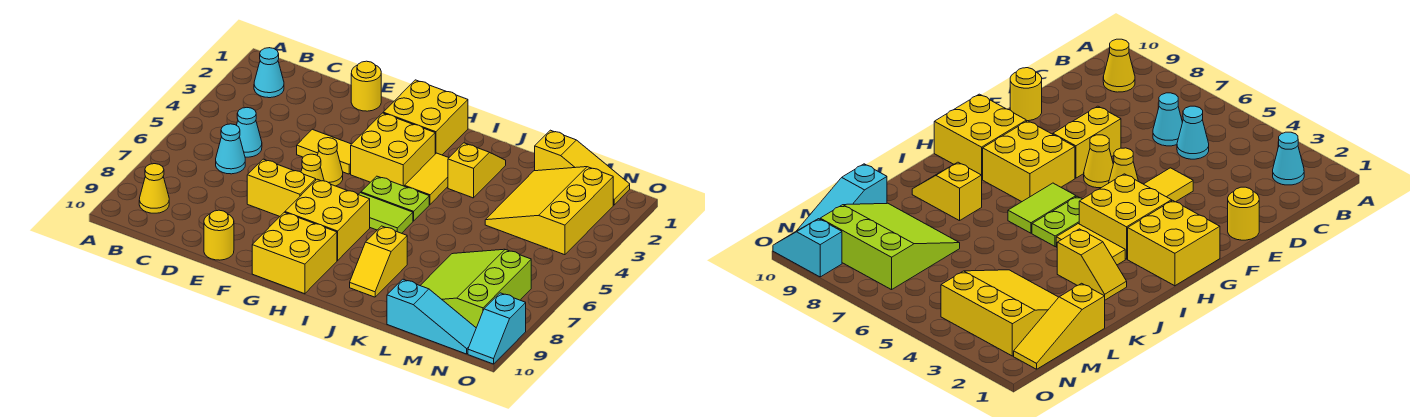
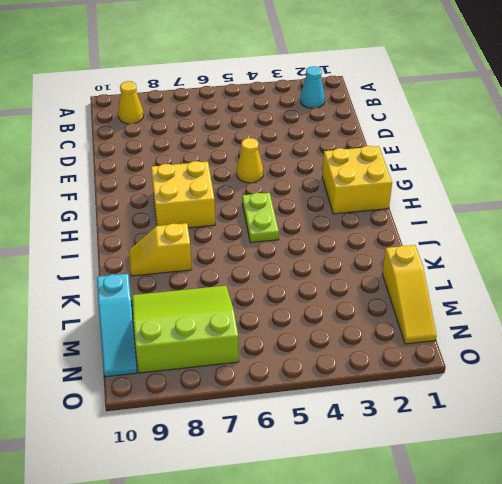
none -> cyan cone C5 level 1
none -> cyan cone C6 level 1
none -> yellow round brick E1 level 1

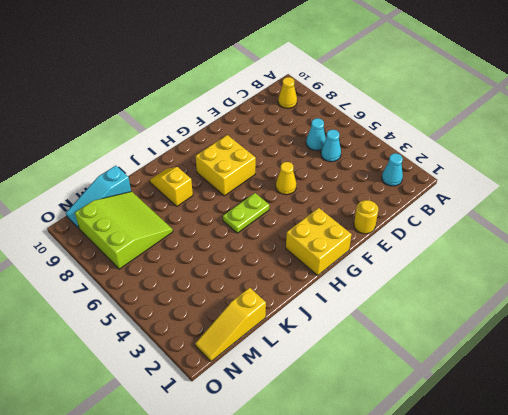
none -> yellow tile E4:F4 level 1
none -> yellow brick E7:F7 level 1
none -> yellow round brick E10 level 1

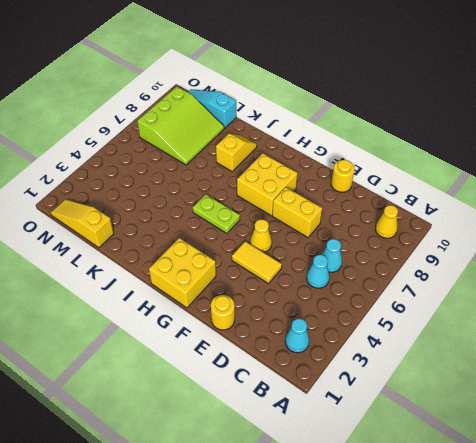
none -> yellow cone F6 level 1
none -> yellow brick G3:H4 level 1
none -> yellow brick G9:H10 level 1

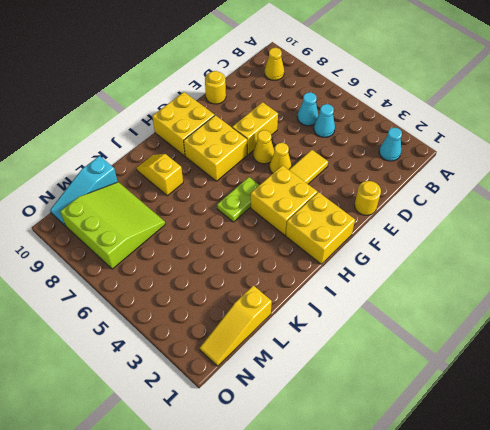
none -> lime tile H6:I6 level 1
none -> yellow tile I3:I4 level 1
none -> yellow slope J2:J3 level 1 top 3

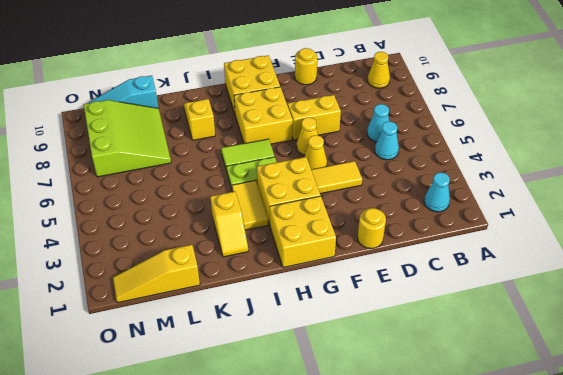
none -> yellow slope L2:N4 level 1 top N
none -> cyan slope O9:O10 level 1 top 9

